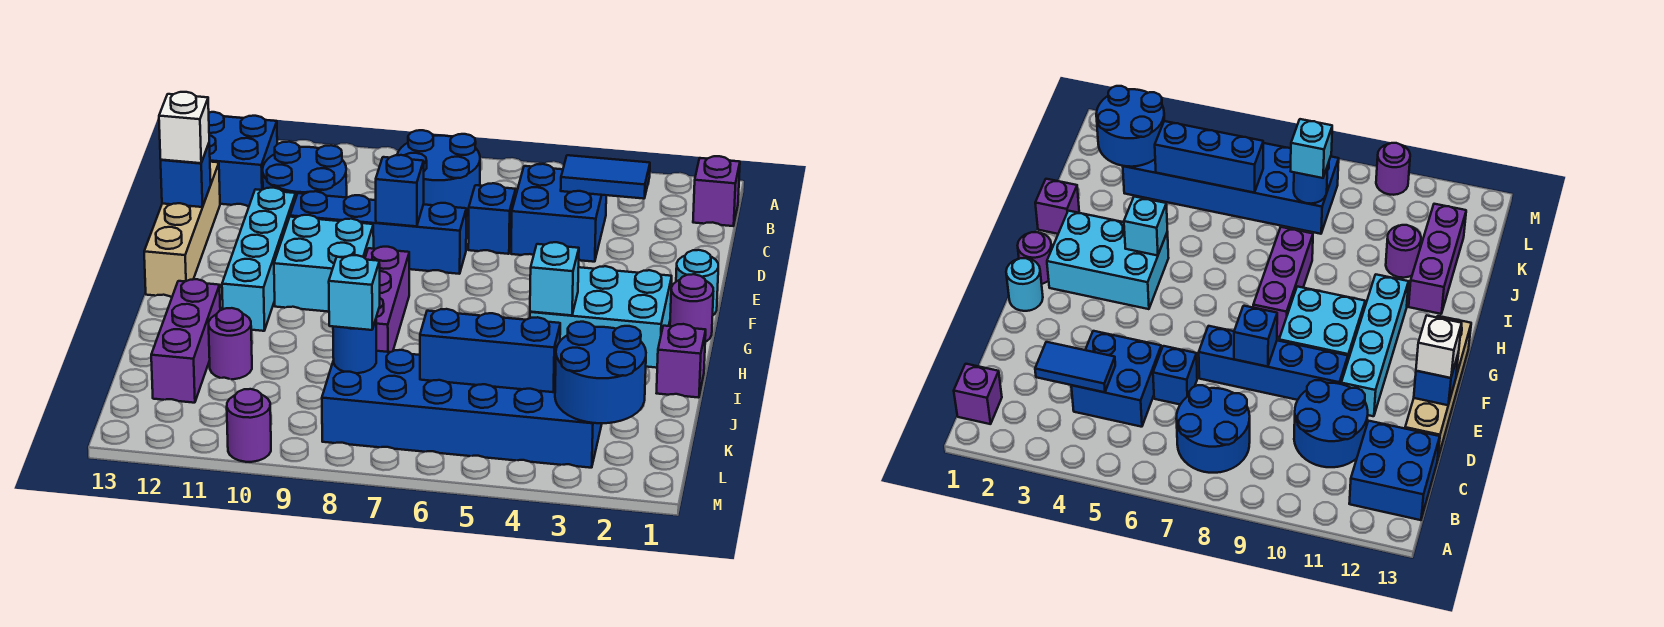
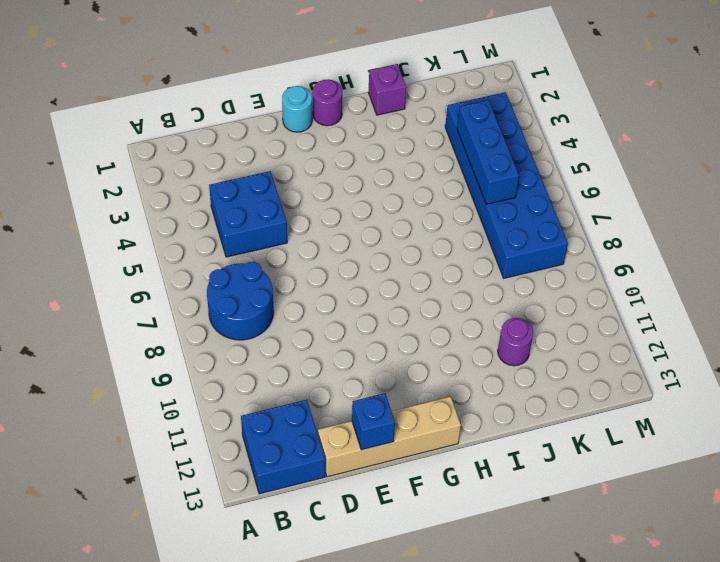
none -> purple brick B1 level 1
none -> blue round brick C10:D11 level 1
none -> blue brick D6 level 1

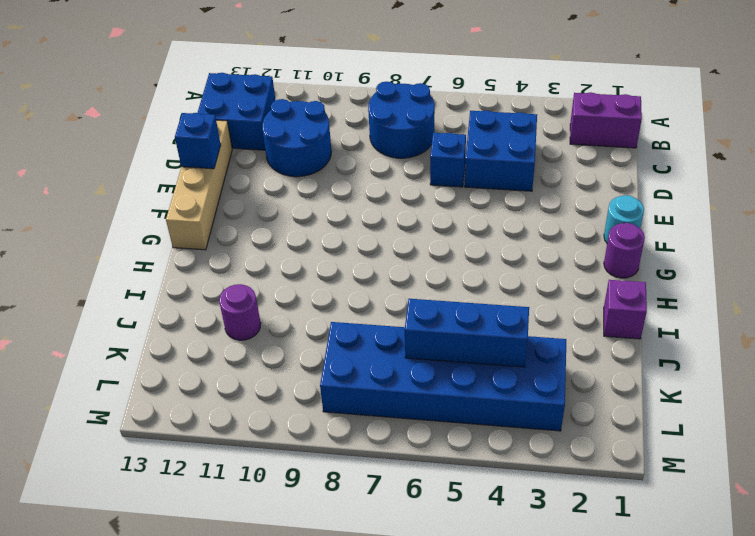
purple brick B1:B2 level 1 -> purple brick B1 level 1
none -> blue brick E7:E10 level 1
none -> cyan brick E11:H11 level 1
none -> cyan brick F9:G10 level 1

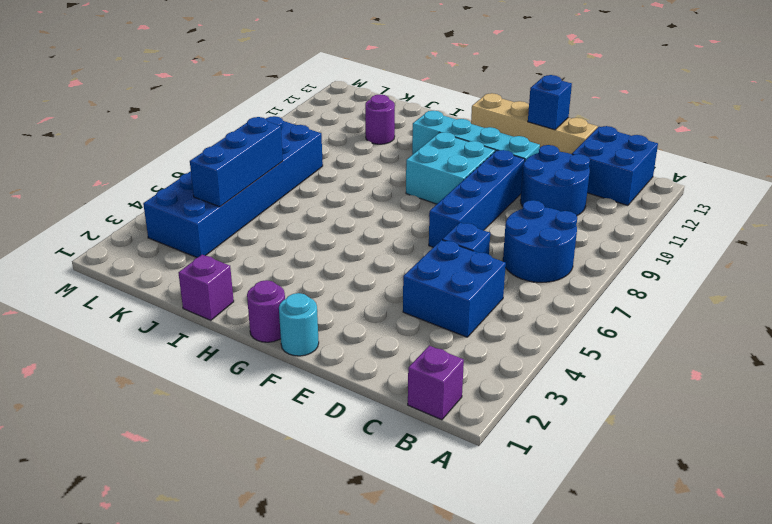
none -> cyan brick G2:H4 level 1
none -> purple brick G8:I8 level 1
none -> purple brick I12:K12 level 1

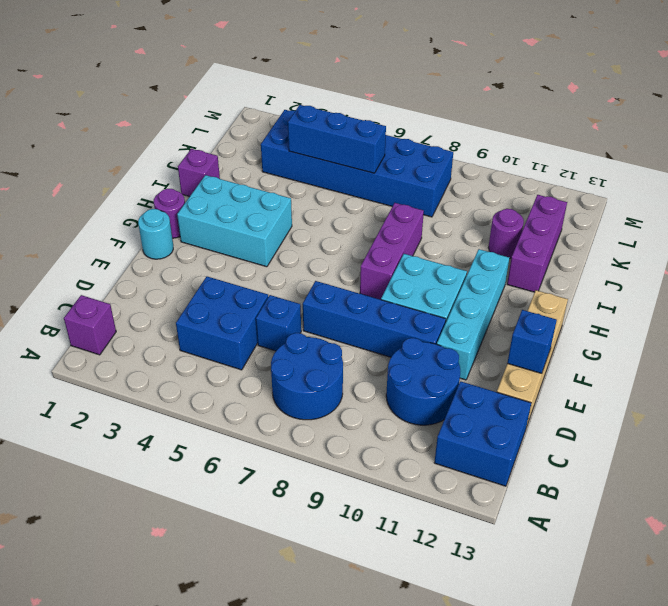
none -> purple round brick M10 level 1
none -> blue tile C3:C4 level 2
none -> blue brick E8 level 2

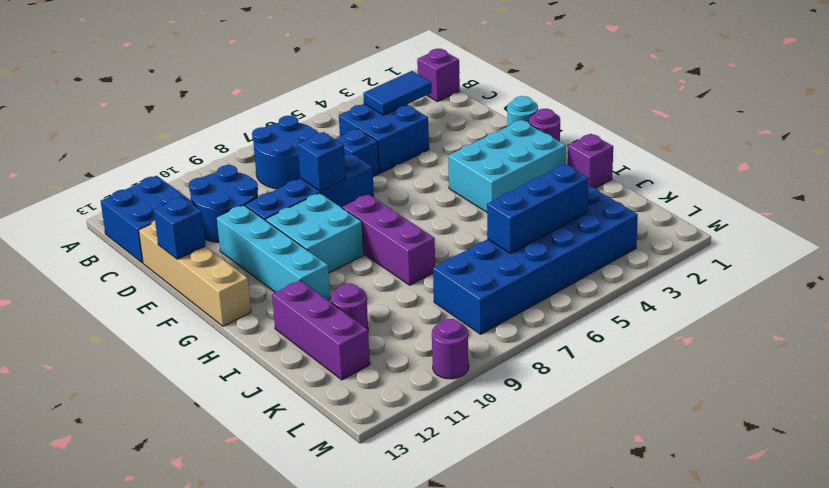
none -> cyan brick H4 level 2
none -> blue round brick K2:L3 level 2
none -> blue round brick K8 level 2

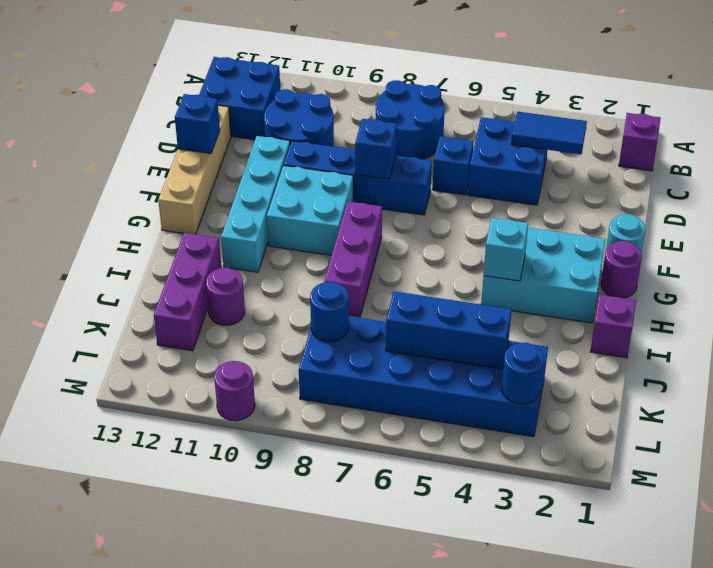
blue round brick L3 level 2 -> blue round brick K2:L3 level 2
none -> white brick E13 level 3
none -> cyan brick K8 level 3

